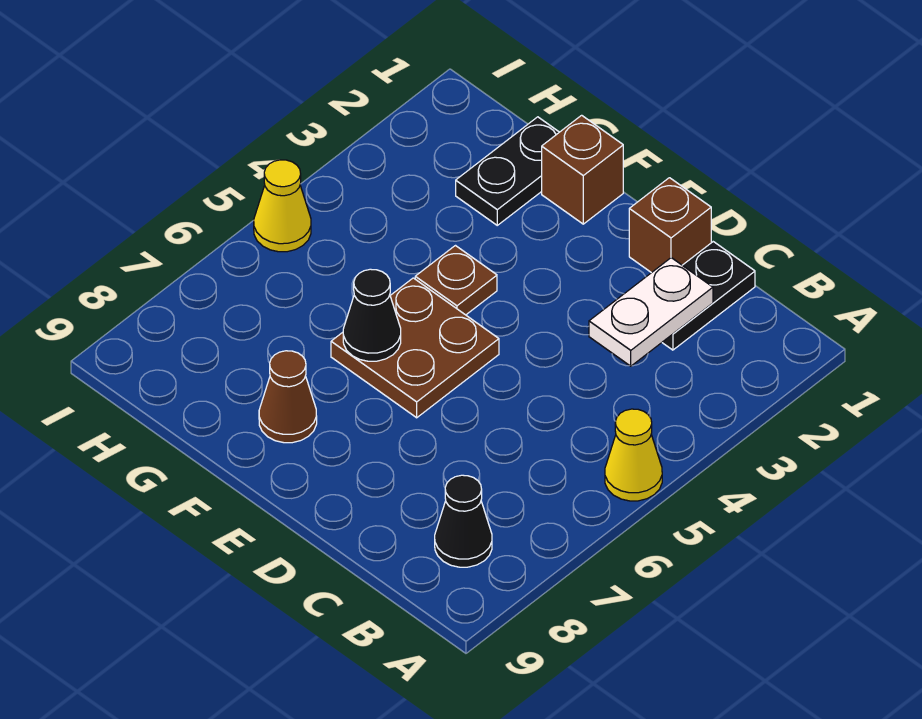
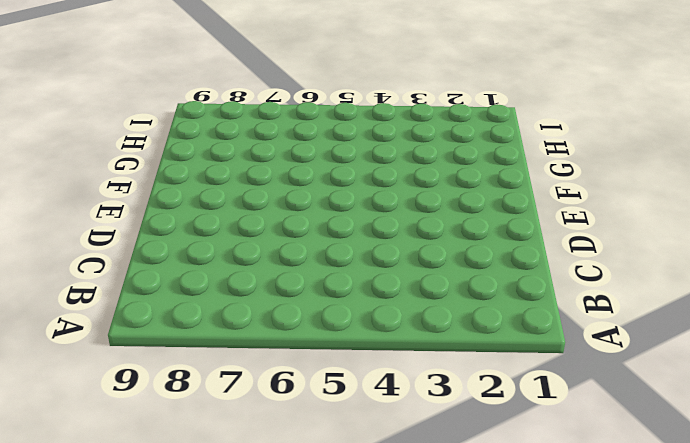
none -> yellow cone A5 level 1
none -> black cone B8 level 1
none -> black plate C1:C2 level 1

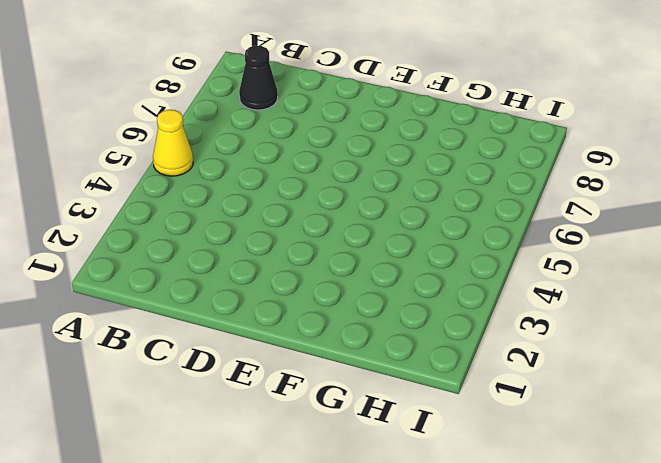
none -> black plate C1:C2 level 1
none -> brown brick D1 level 1
none -> brown plate E5:F6 level 1

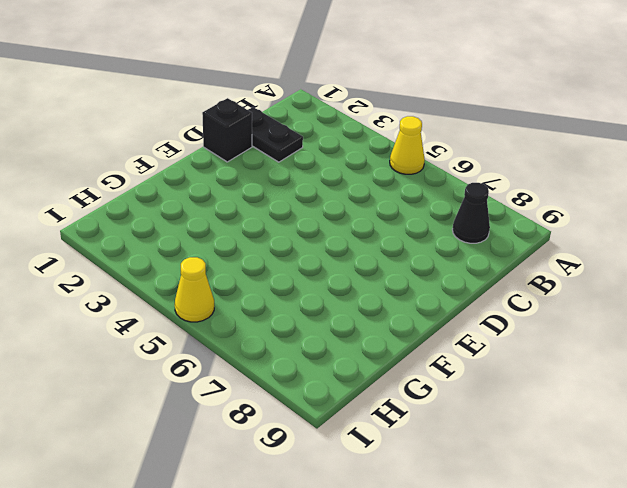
black brick D1 level 1 -> brown brick D1 level 1
none -> brown plate E5:F6 level 1
none -> brown brick F1 level 1
none -> brown plate F4 level 1

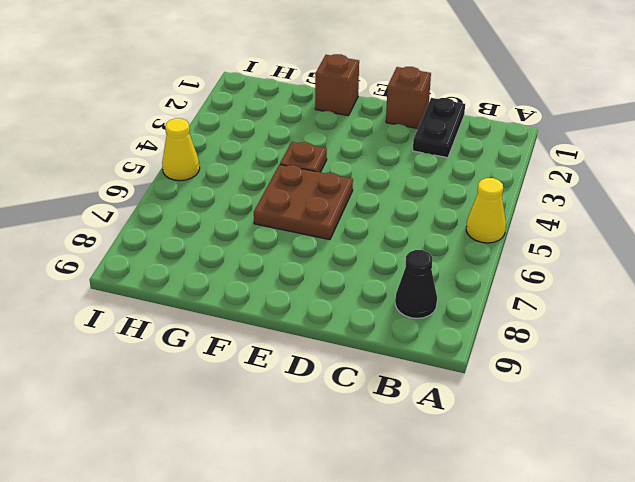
none -> brown cone F8 level 1
none -> black plate G1:G2 level 1
none -> white plate C2:C3 level 2

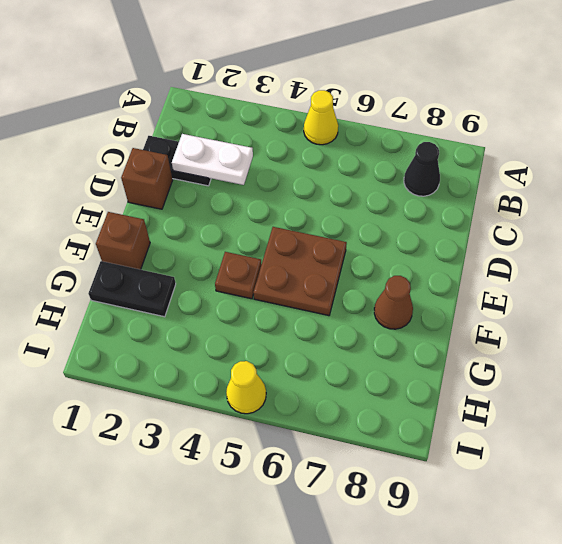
none -> black cone F6 level 2

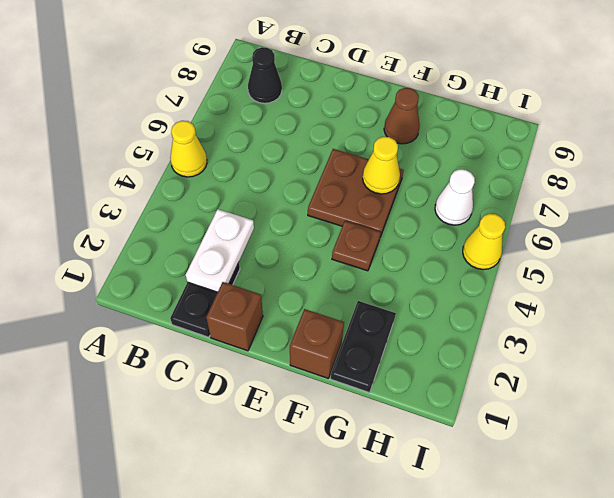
yellow cone F6 level 2 -> black cone F6 level 2
white cone H6 level 1 -> none

